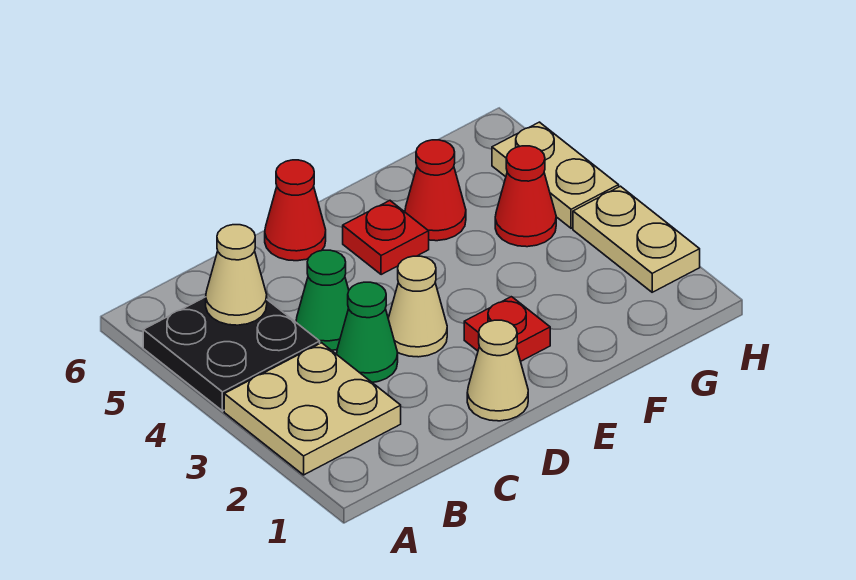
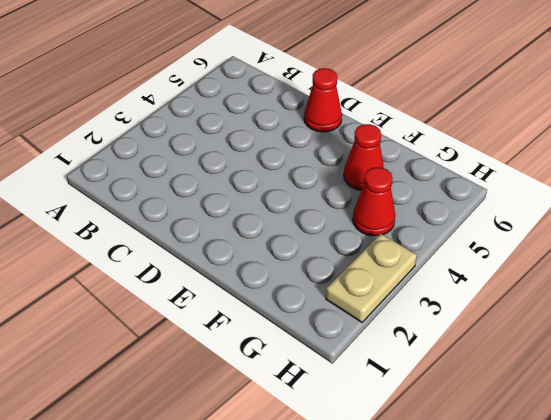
none -> tan plate A2:B3 level 1
none -> black plate A4:B5 level 1
none -> green cone C3 level 1

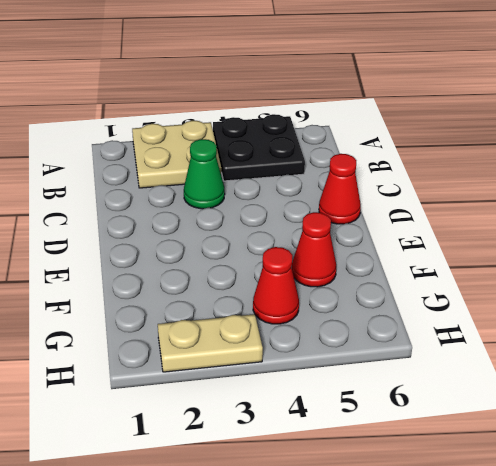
none -> green cone C4 level 1
none -> tan cone D1 level 1
none -> tan cone D3 level 1

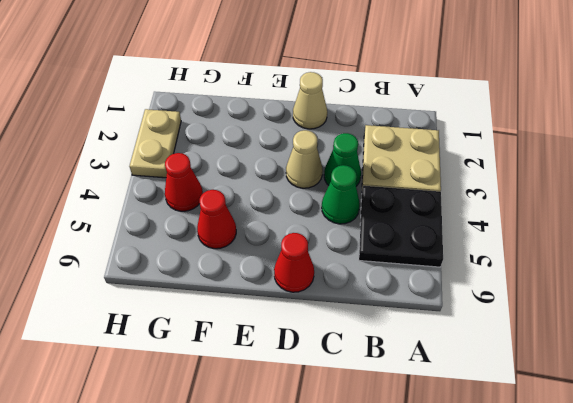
none -> red plate E2 level 1
none -> red plate E5 level 1
none -> tan plate H4:H5 level 1

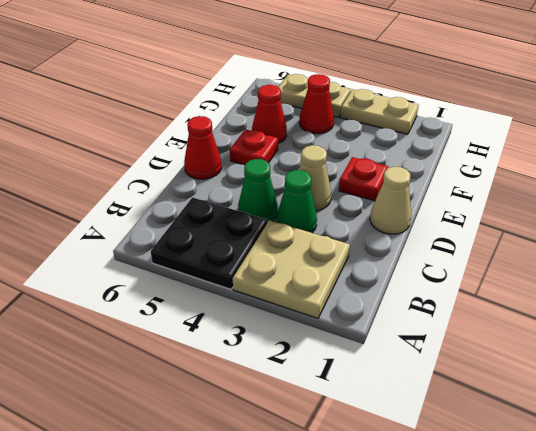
none -> tan cone B5 level 2

